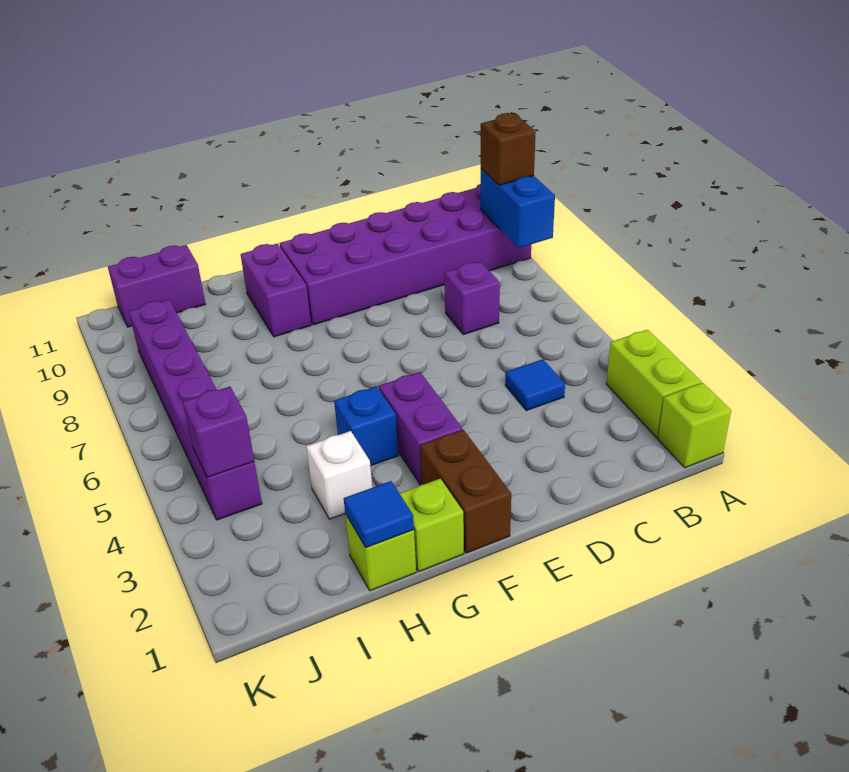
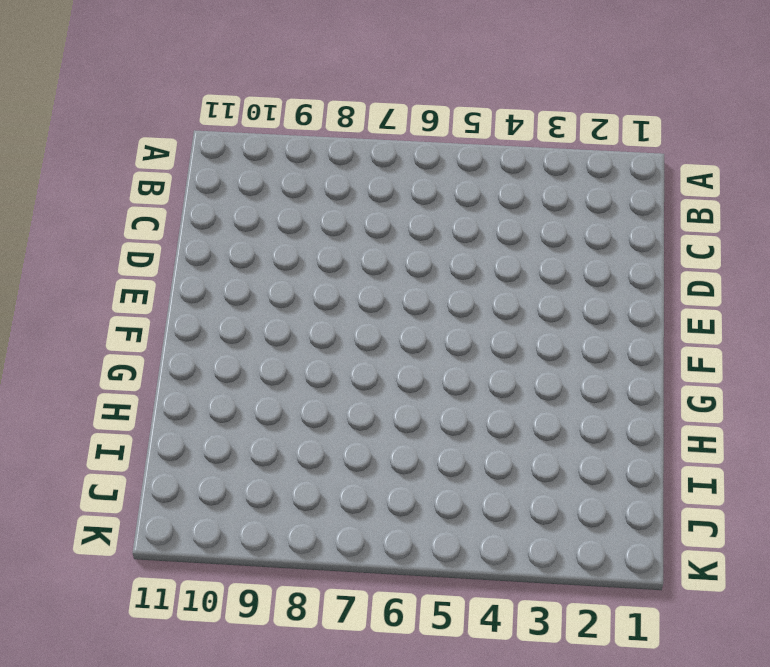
none -> lime brick A1 level 1
none -> lime brick A2:A3 level 1
none -> purple brick A9:F10 level 1

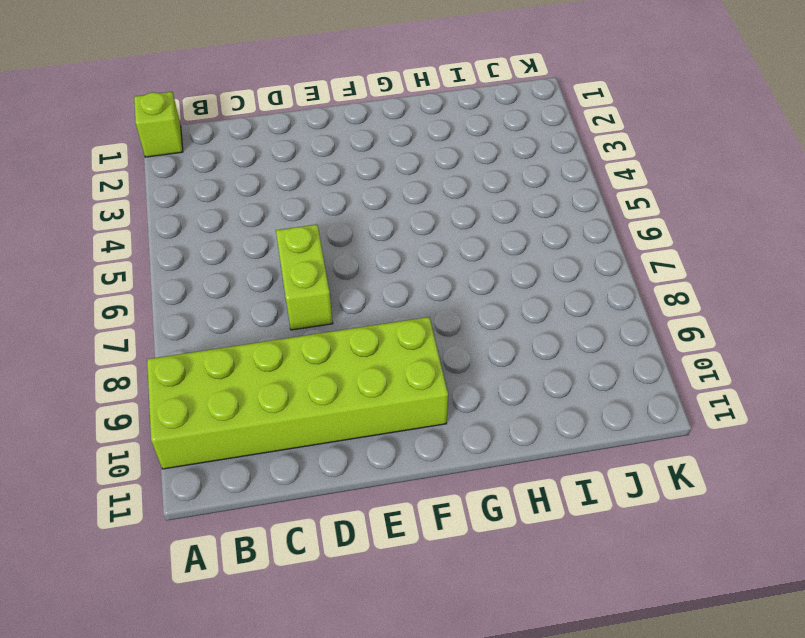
lime brick A9:F10 level 1 -> purple brick A9:F10 level 1
lime brick D6:D7 level 1 -> lime brick A2:A3 level 1
none -> blue tile C4 level 1
none -> purple brick C7 level 1
none -> brown brick F1:F2 level 1

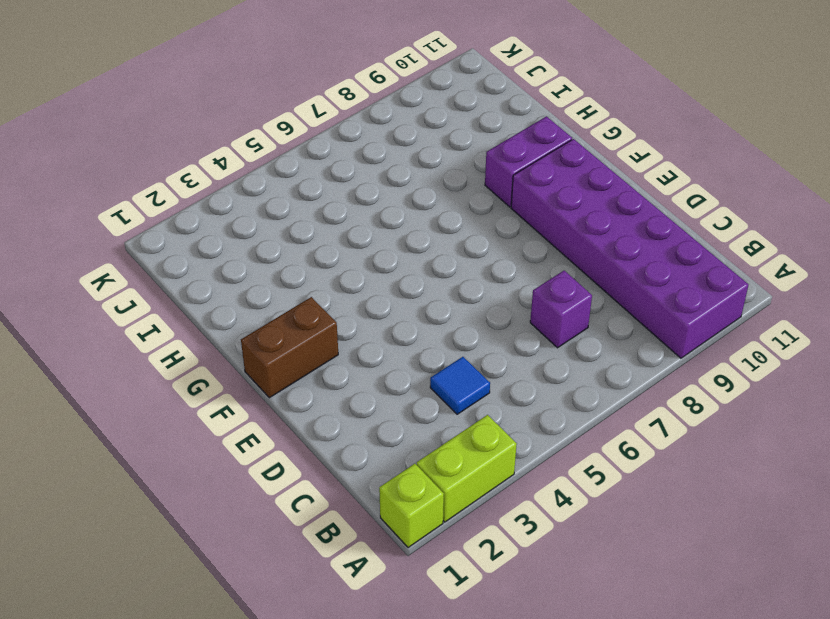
none -> purple brick F3:F4 level 1
none -> lime brick G1 level 1
none -> blue brick G4 level 1

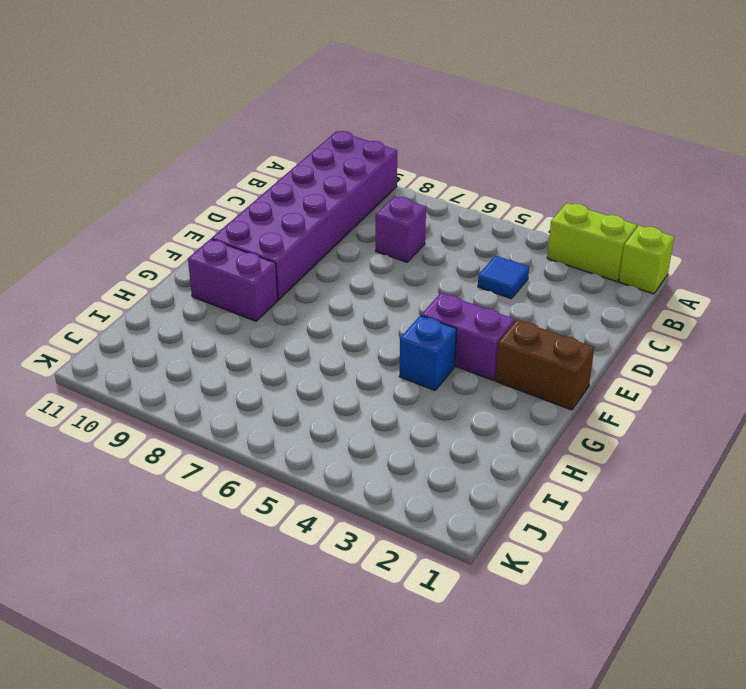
none -> lime brick G1 level 1
none -> lime brick H1 level 1
none -> white brick H3 level 1

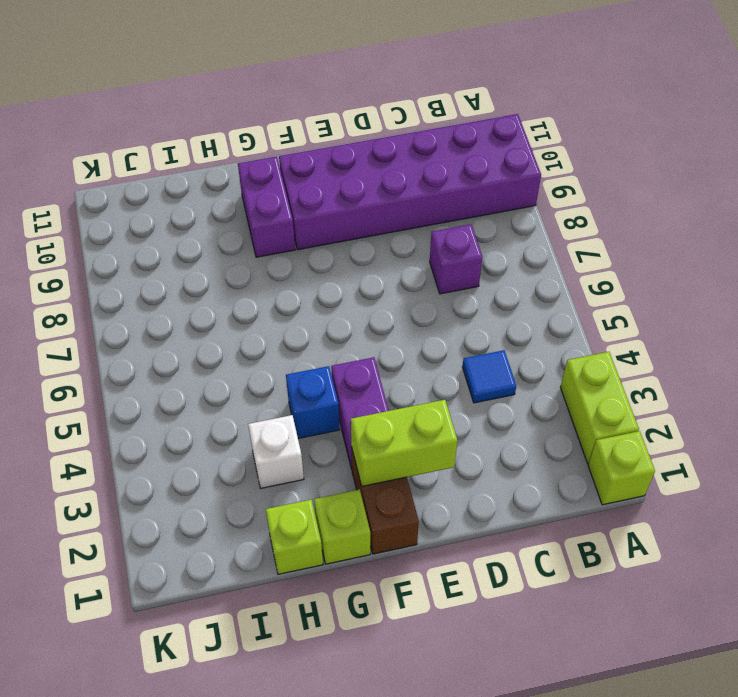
lime brick E2:F2 level 2 -> none
none -> purple brick I11:J11 level 1
none -> purple brick J4:J9 level 1
none -> blue brick A8:A9 level 2

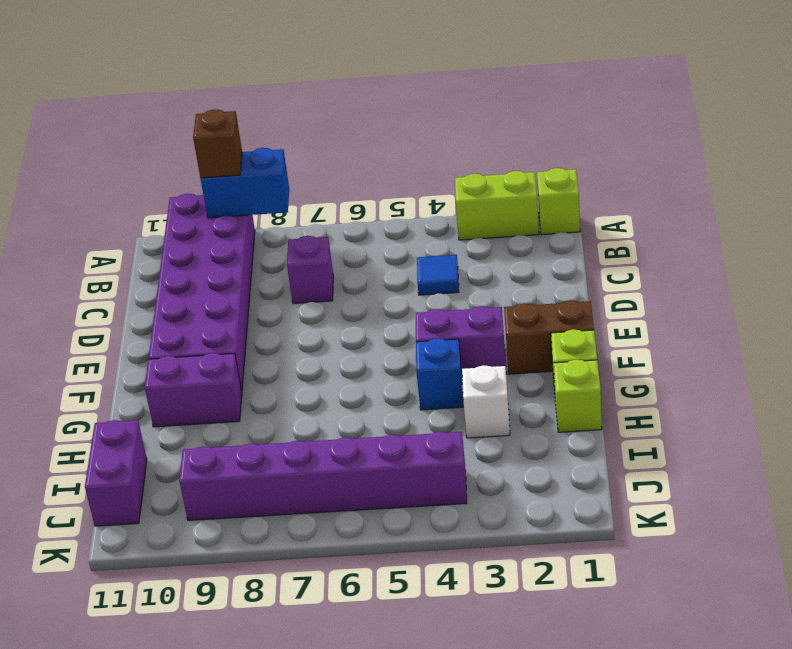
none -> blue tile H1 level 2
none -> purple brick J4 level 2

